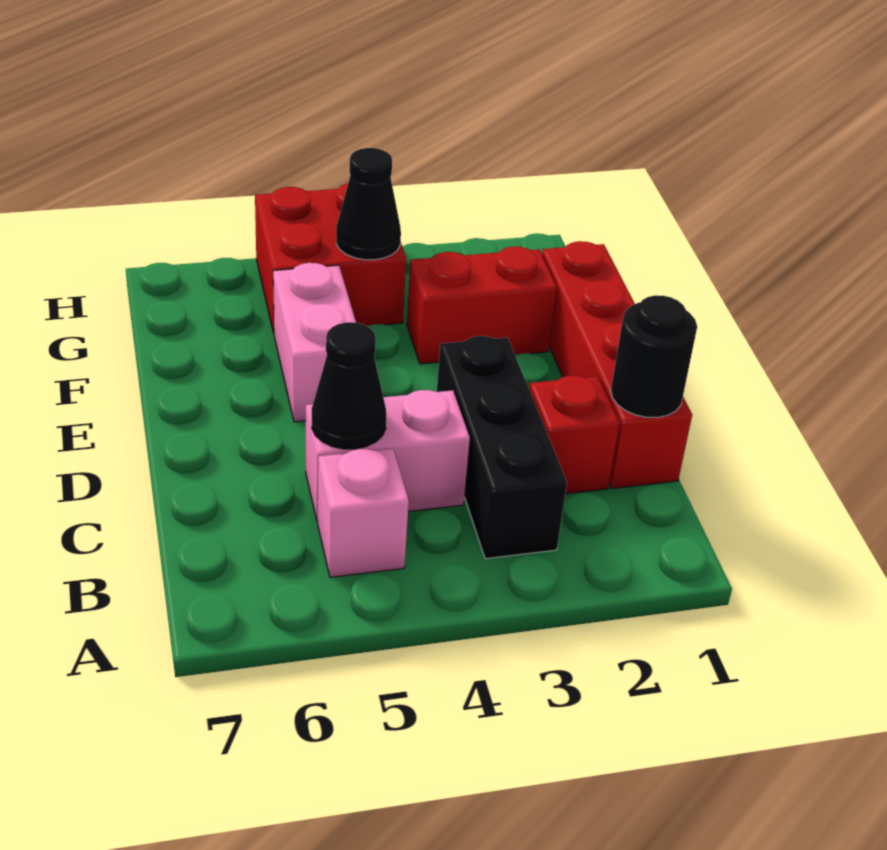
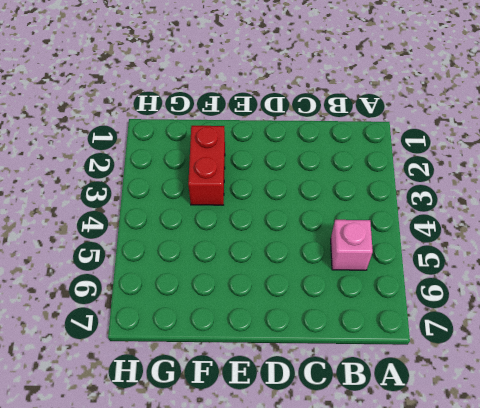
none -> black brick B3:D3 level 1
none -> red brick C1:F1 level 1

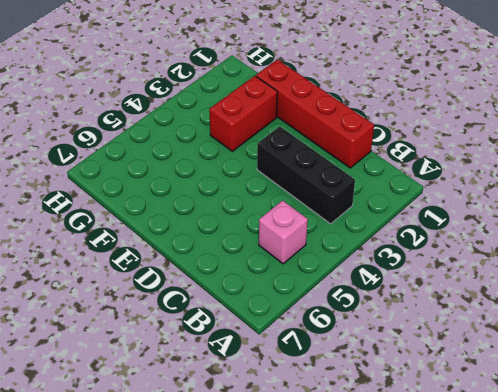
none -> red brick C2 level 1
none -> pink brick C4:C5 level 1

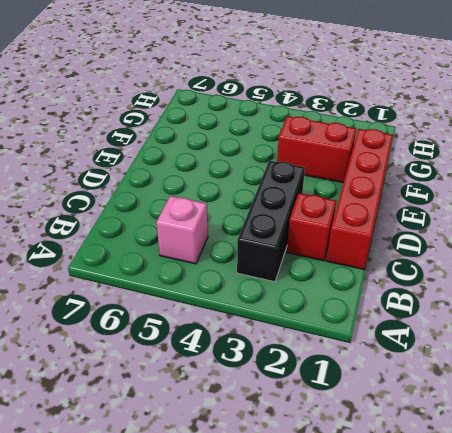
none -> pink brick C4:C5 level 1
none -> pink brick E5:F5 level 1

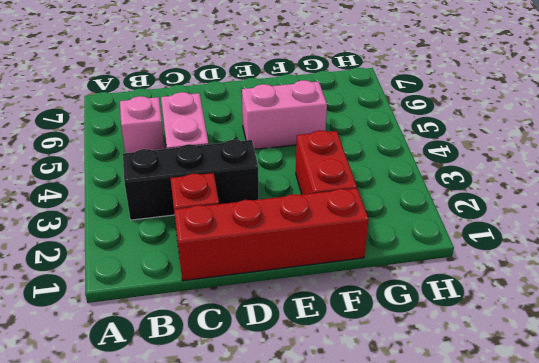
none -> red brick G4:H5 level 1
none -> black round brick C1 level 2

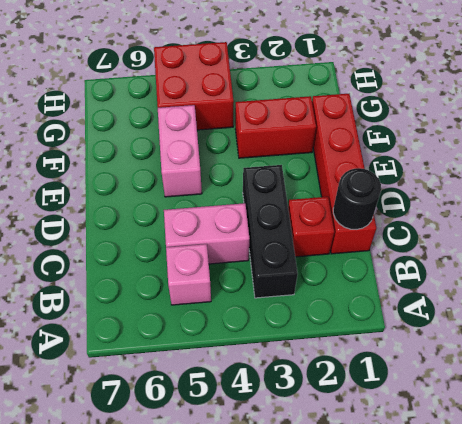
none -> black cone C5 level 2
none -> black cone G4 level 2

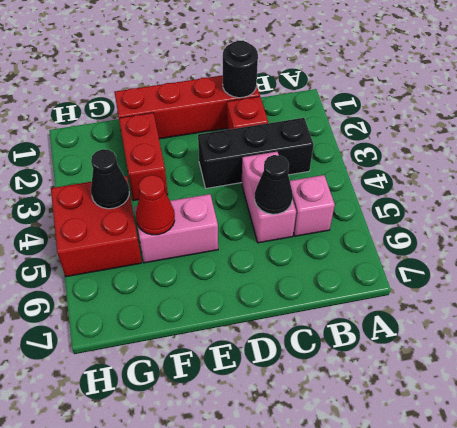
red cone F5 level 2 -> none

